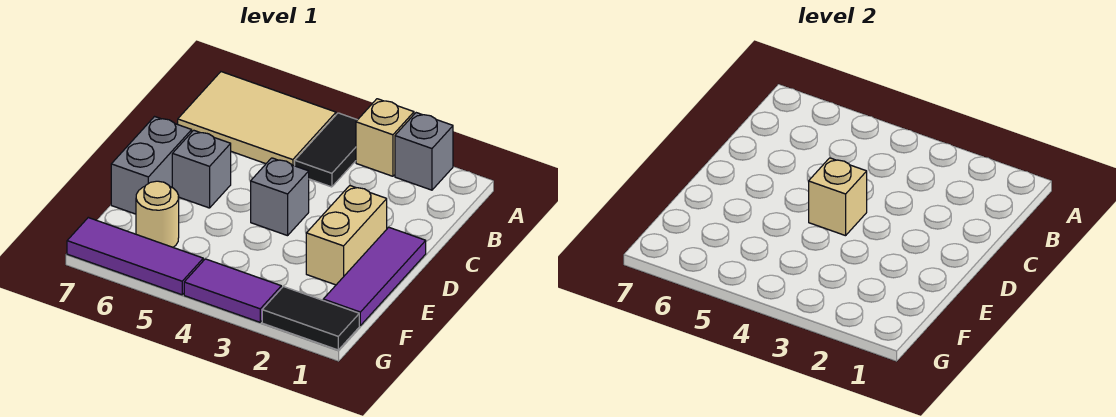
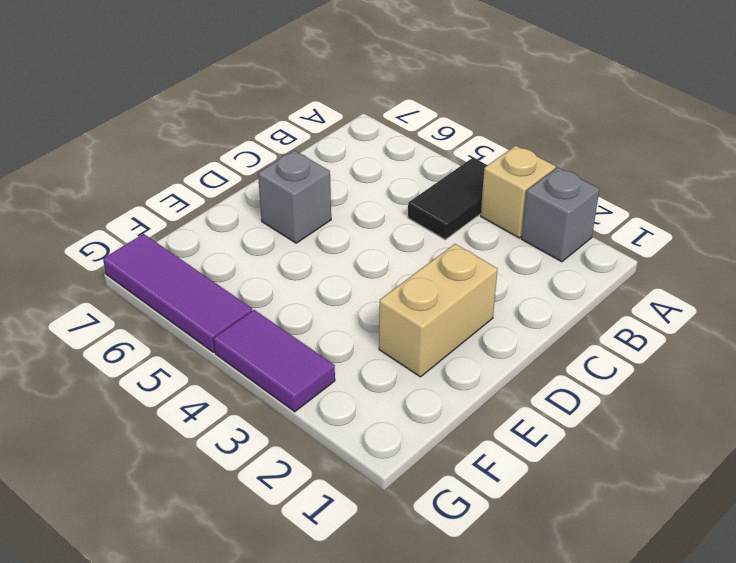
none -> tan tile A5:B7 level 1
none -> purple tile D1:F1 level 1
none -> grey brick D4 level 1

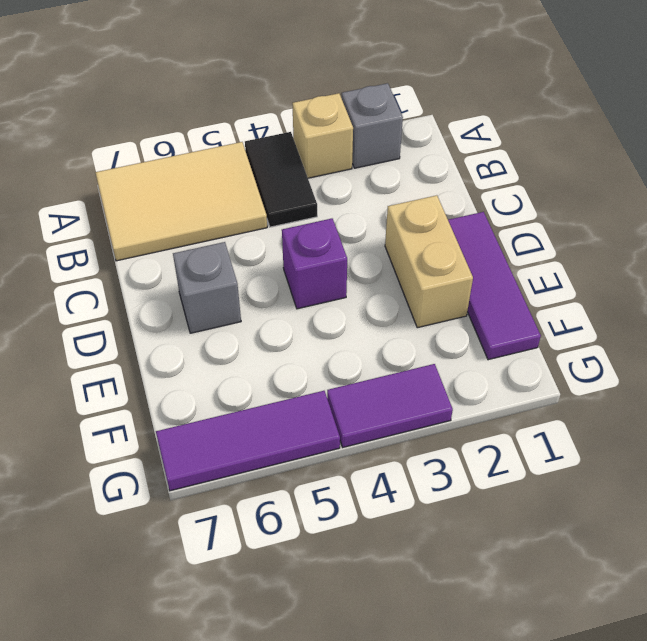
purple brick D4 level 1 -> grey brick D4 level 1
none -> grey brick D7:E7 level 1
none -> tan round brick F6 level 1
none -> black tile G1:G2 level 1

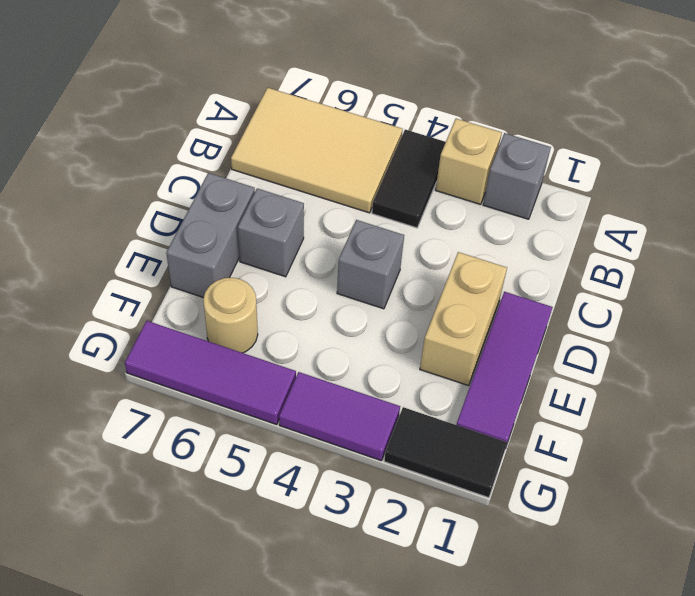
none -> tan brick D4 level 2

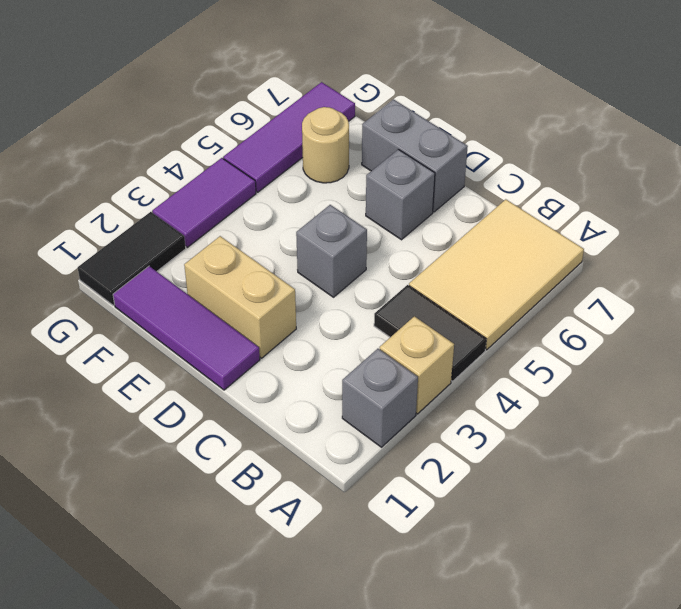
none -> tan brick D4 level 2

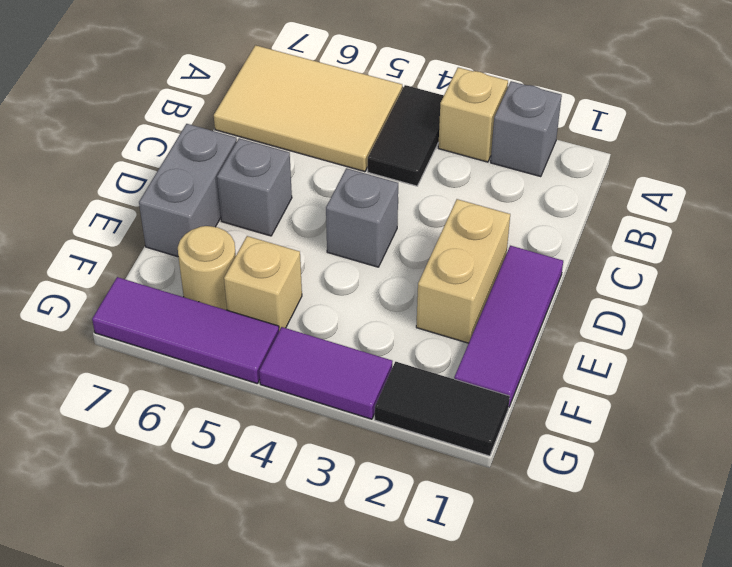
tan brick F5 level 1 -> tan brick D4 level 2

